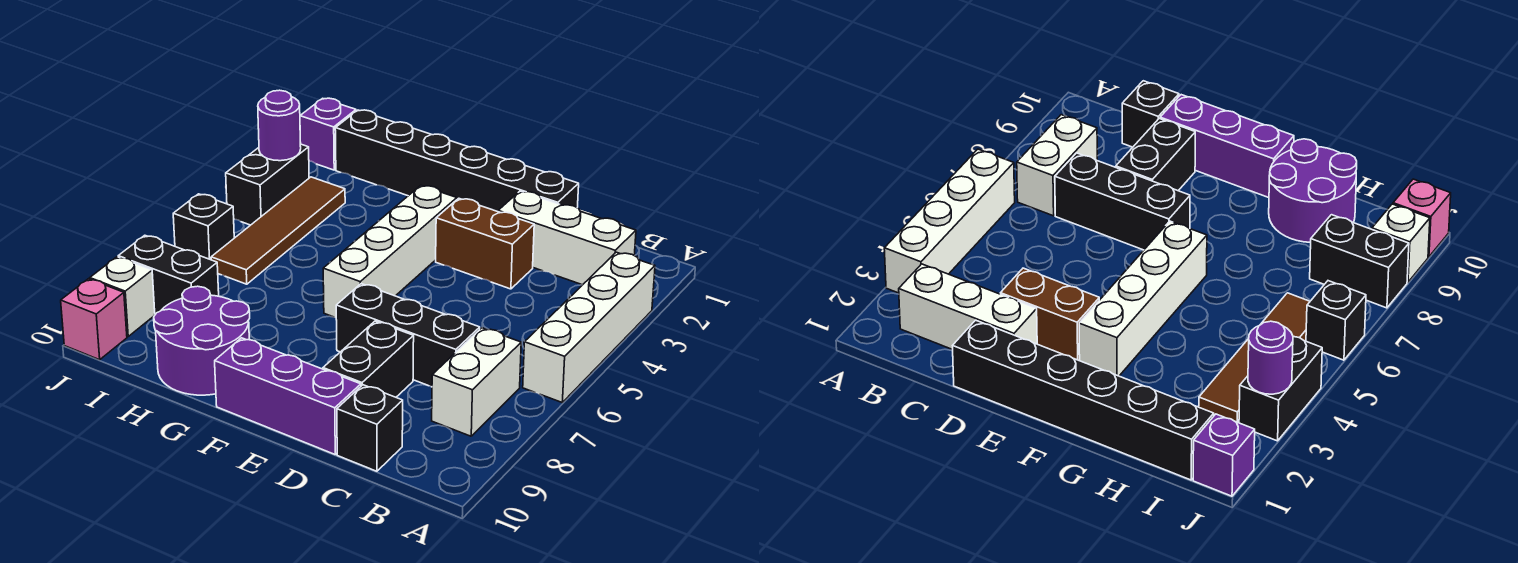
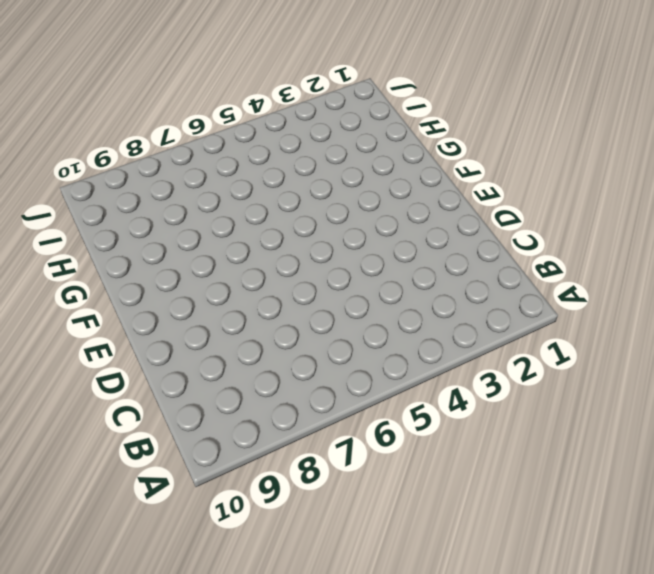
none -> white brick A3:A6 level 1
none -> white brick B2:D2 level 1
none -> white brick B7:B8 level 1

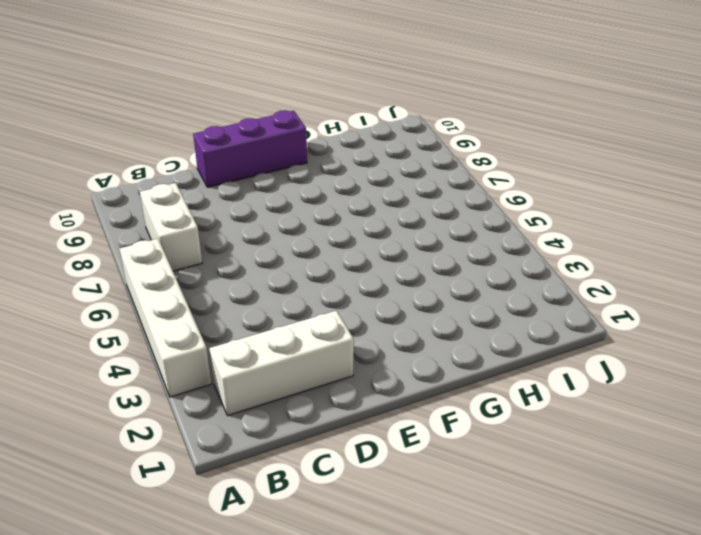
none -> black brick C7:E7 level 1
none -> black brick C10 level 1
none -> black brick D1:I1 level 1

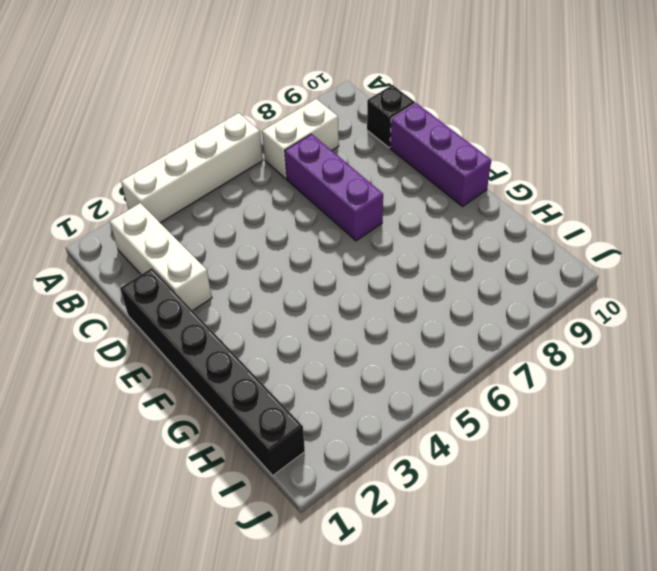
purple brick C7:E7 level 1 -> black brick C7:E7 level 1
none -> brown brick D3:E3 level 1
none -> black brick D8:D9 level 1
none -> white brick F3:F6 level 1

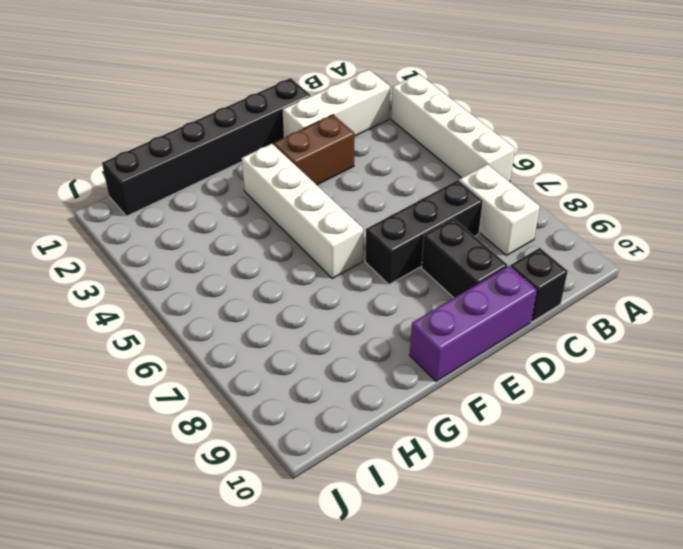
none -> purple round brick G9:H10 level 1
none -> brown tile I3:I6 level 1
none -> black brick I8:J8 level 1

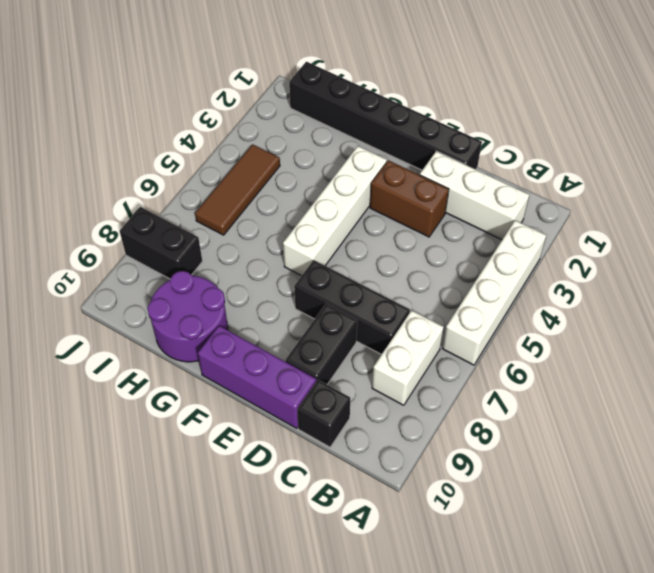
brown tile I4:I6 level 1 -> brown tile I3:I6 level 1
none -> purple brick J1 level 1
none -> black brick J3:J4 level 1
none -> black brick J6 level 1

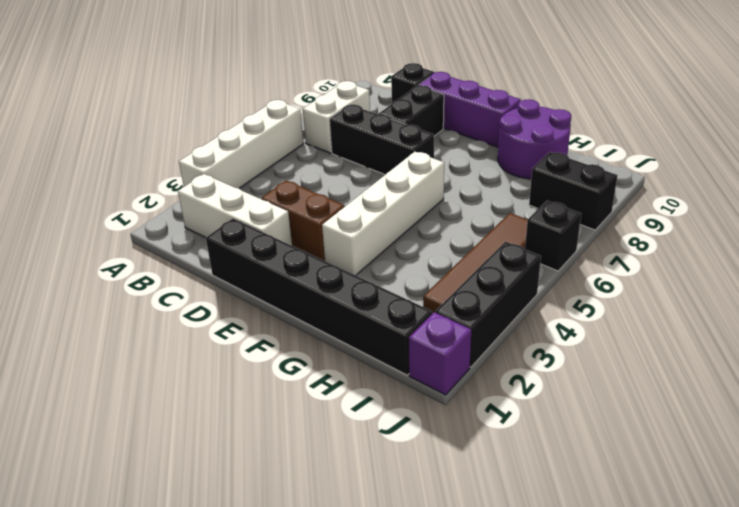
black brick J2:J4 level 1 -> black brick J3:J4 level 1
none -> white brick J9 level 1
none -> pink brick J10 level 1
none -> purple round brick J3 level 2

